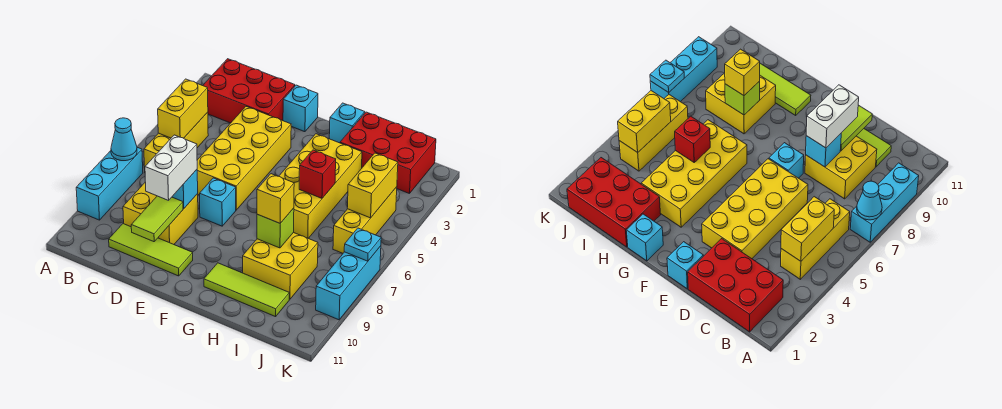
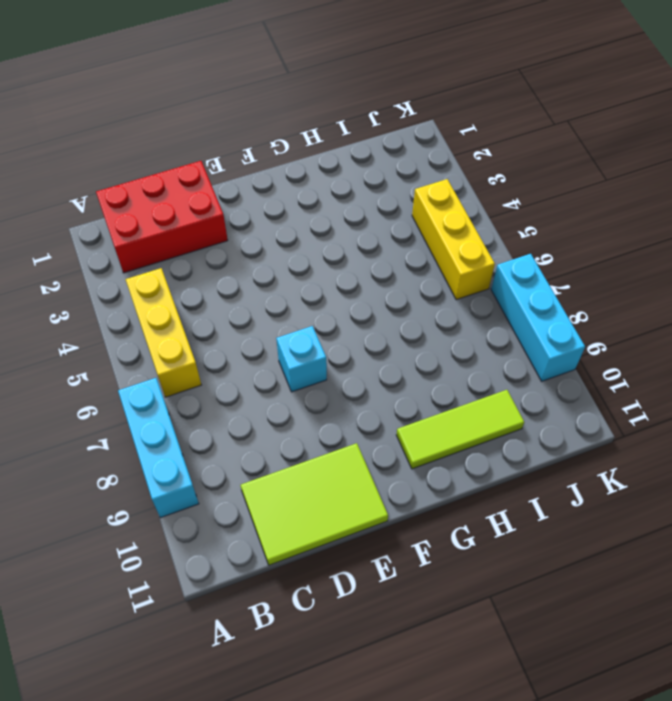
lime tile C10:E11 level 1 -> lime tile C10:E10 level 1
none -> yellow brick C8:D9 level 1
none -> yellow brick D3:E6 level 1
none -> cyan brick E1 level 1

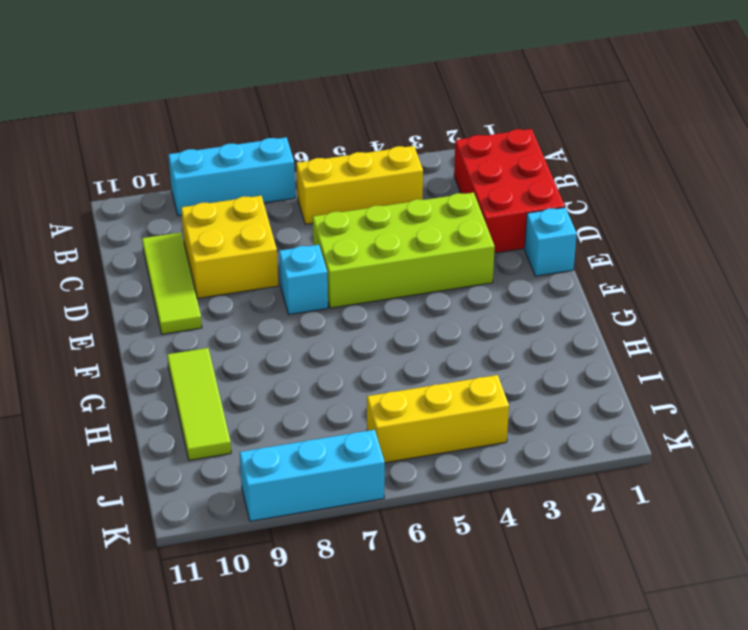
lime brick D3:E6 level 1 -> yellow brick D3:E6 level 1
none -> cyan brick G1 level 1
none -> yellow brick G3:H6 level 1
none -> red brick H1:J2 level 1

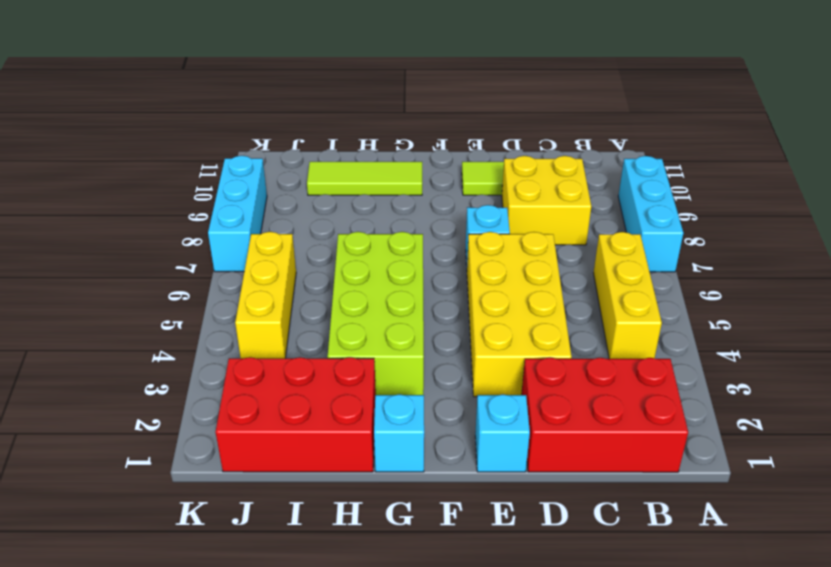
lime brick G3:H6 level 1 -> yellow brick G3:H6 level 1
none -> yellow brick H8:I9 level 1
none -> cyan cone A7 level 2
none -> yellow brick B4:B5 level 2

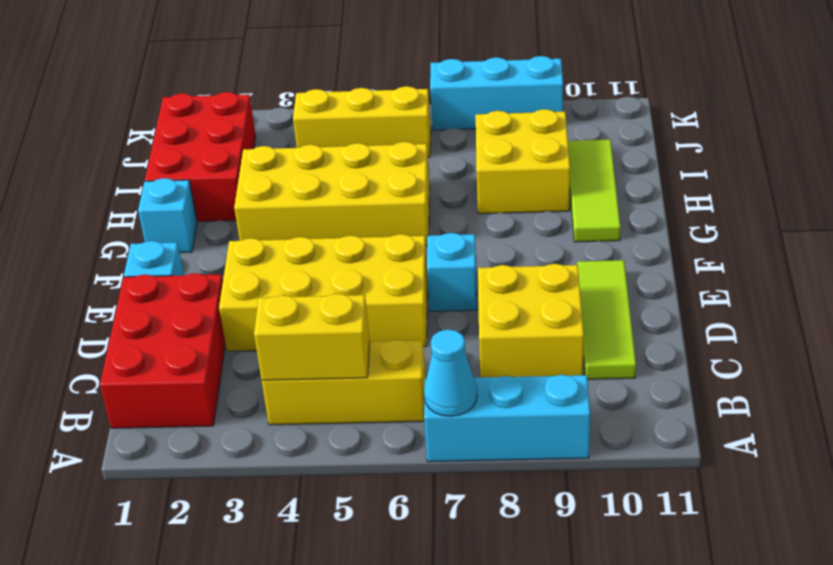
none -> cyan brick D8 level 2
none -> lime tile D9:D10 level 2
none -> red brick H5 level 2

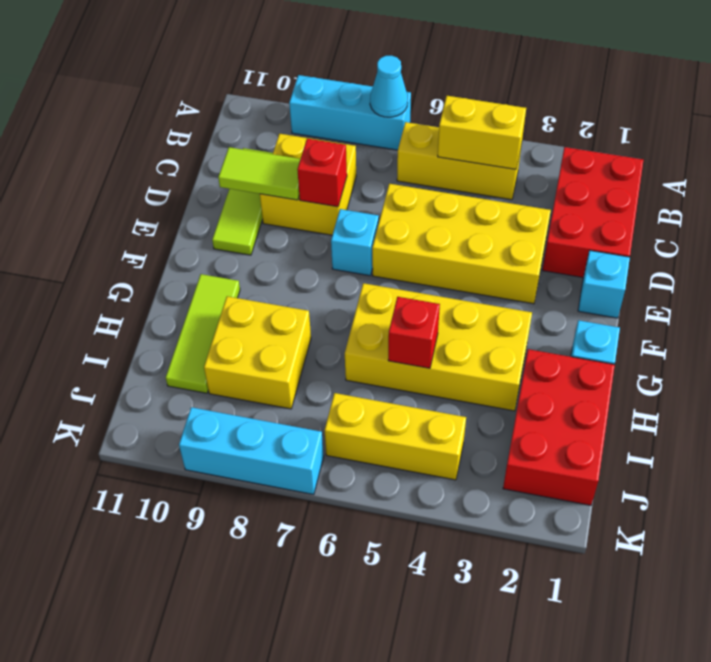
red brick D8 level 2 -> cyan brick D8 level 2
none -> lime brick H8 level 2
none -> yellow brick J4:J5 level 2
none -> cyan plate K7 level 2

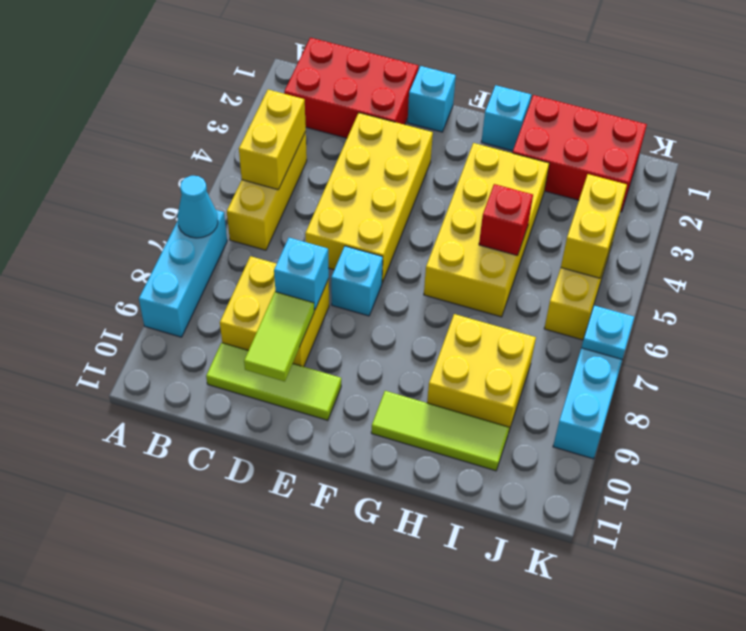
none -> lime brick H8 level 2
none -> white brick D8:D9 level 3
none -> yellow brick H8 level 3

